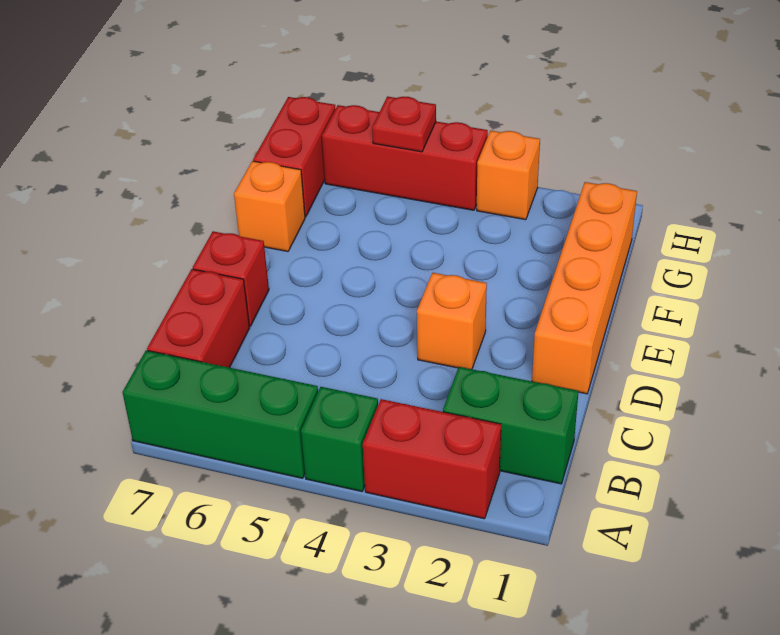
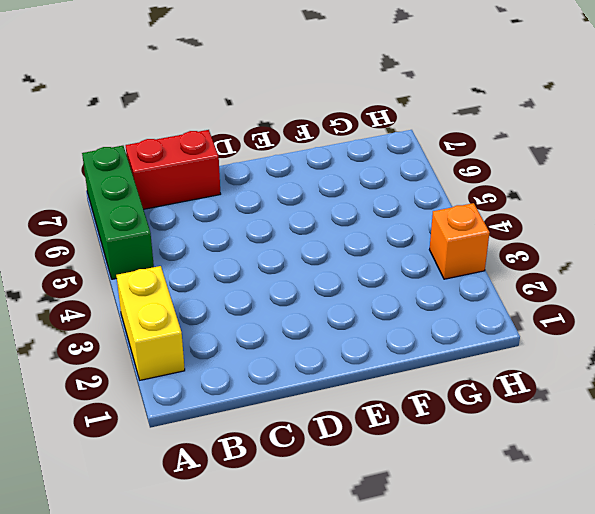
yellow brick A2:A3 level 1 -> red brick A2:A3 level 1
none -> green brick A4 level 1
none -> green brick B1:B2 level 1
none -> orange brick D1:G1 level 1

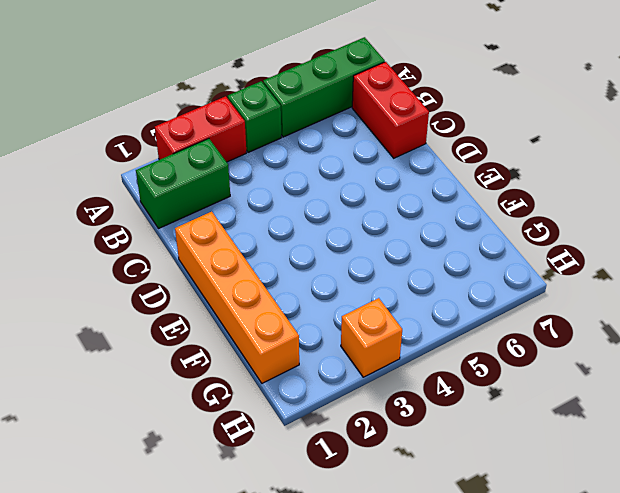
none -> orange brick D3 level 1
none -> red brick D7 level 1
none -> orange brick F7 level 1

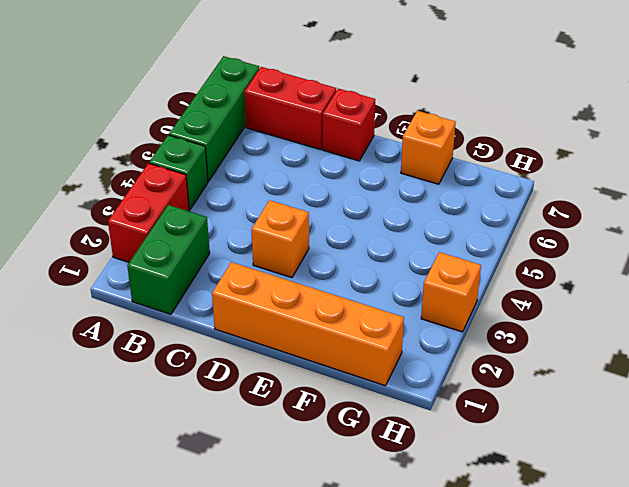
none -> red brick G7:H7 level 1
none -> red brick H4:H6 level 1
none -> red plate H5 level 2

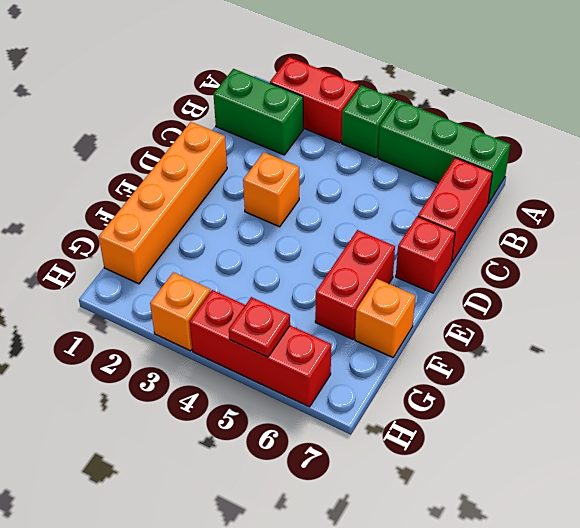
red brick E6:F6 level 1 -> red brick G7:H7 level 1

